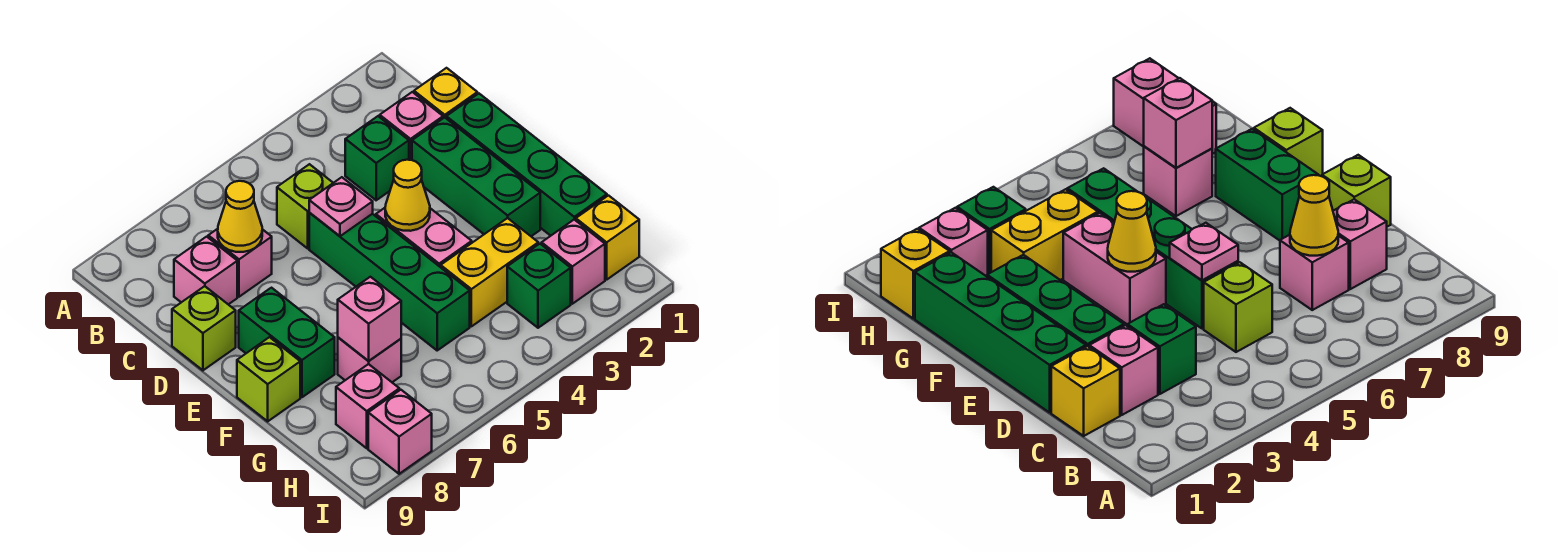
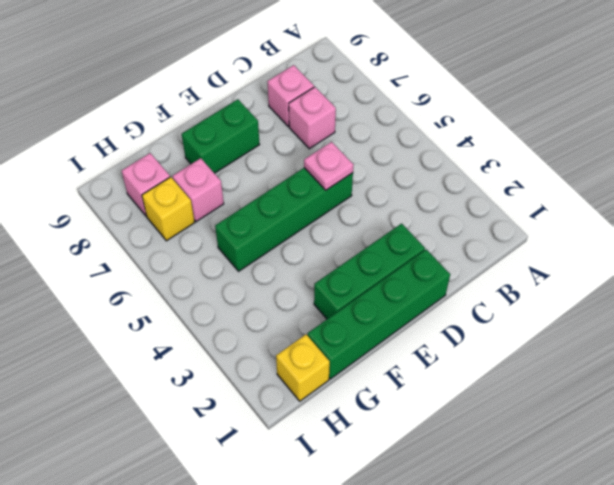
yellow brick H7 level 1 -> yellow brick C1 level 1
none -> pink brick C2 level 1
none -> green brick C3 level 1
none -> lime brick C5 level 1

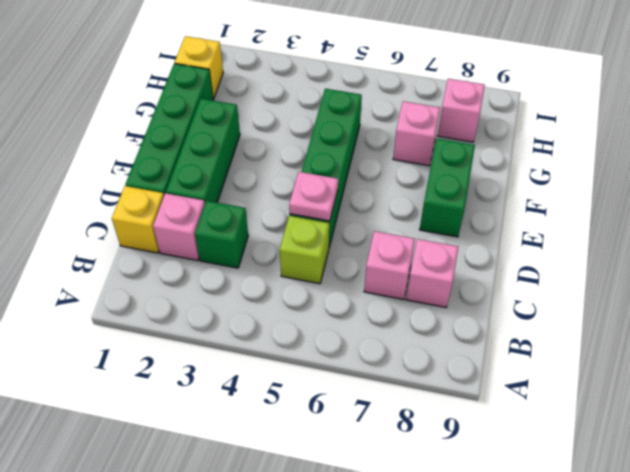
none -> lime brick D9 level 1
none -> pink brick E4:F4 level 1
none -> lime brick F9 level 1

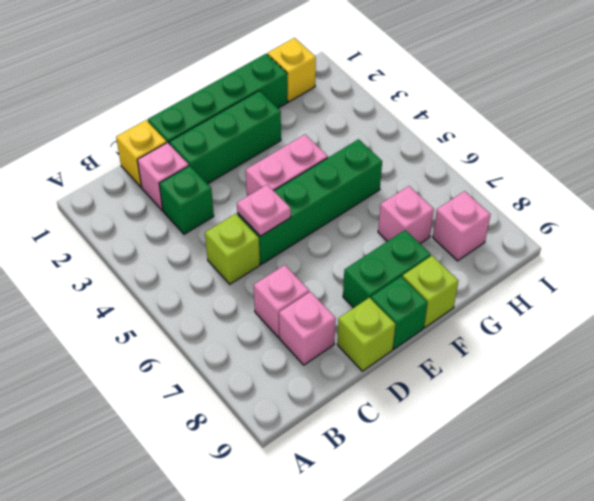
green brick E9 level 1 -> green brick H3 level 1
none -> yellow brick G3:G4 level 1
none -> pink brick H2 level 1
none -> pink brick I8 level 1

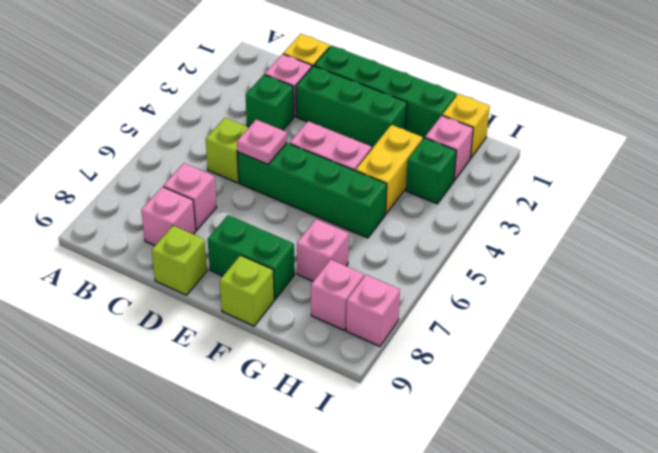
none -> yellow cone C7 level 2
none -> yellow cone E4 level 2
none -> pink brick G7 level 2

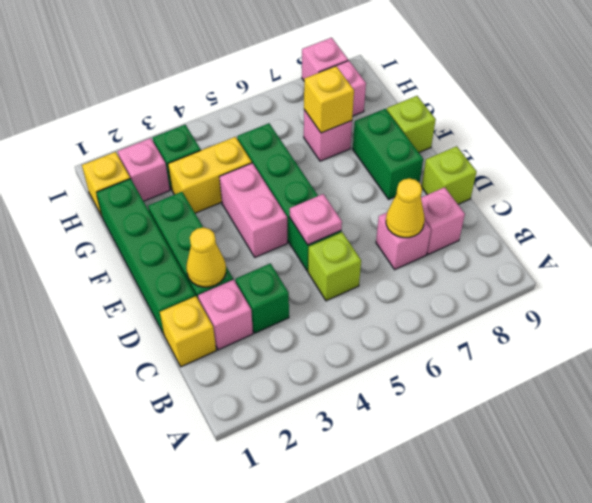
yellow cone D2 level 2 -> yellow cone E4 level 2
yellow brick G7 level 2 -> pink brick G7 level 2

